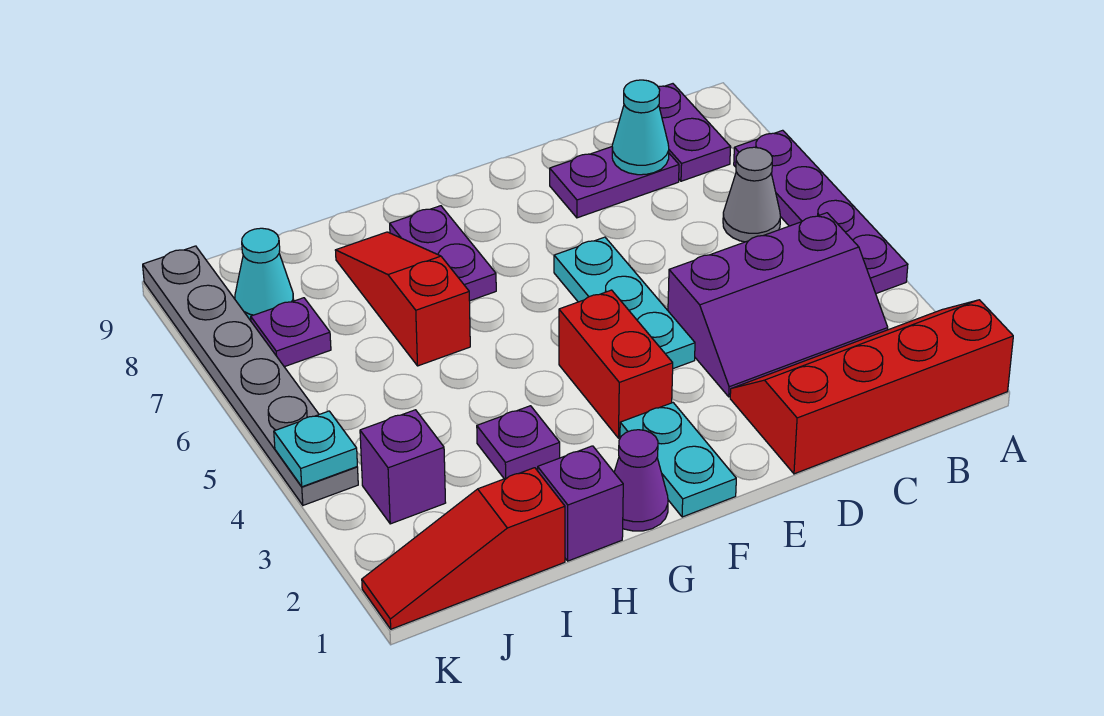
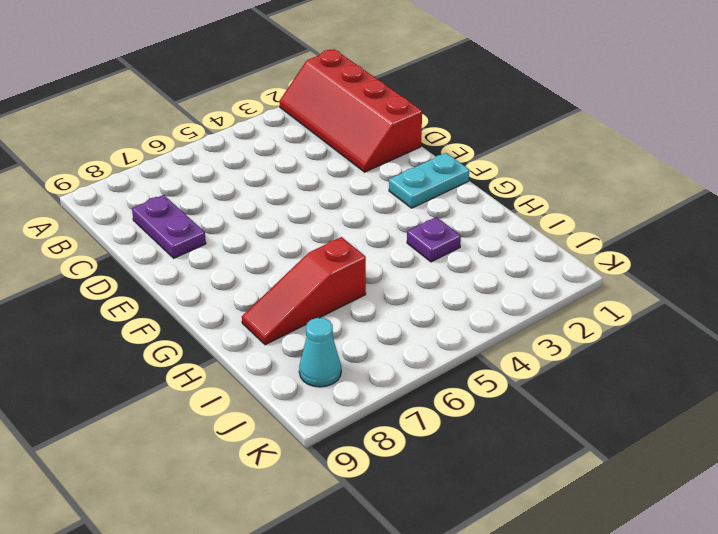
none -> purple plate A4:A7 level 1
none -> purple slope B3:D4 level 1 top 4
none -> grey cone B6 level 1

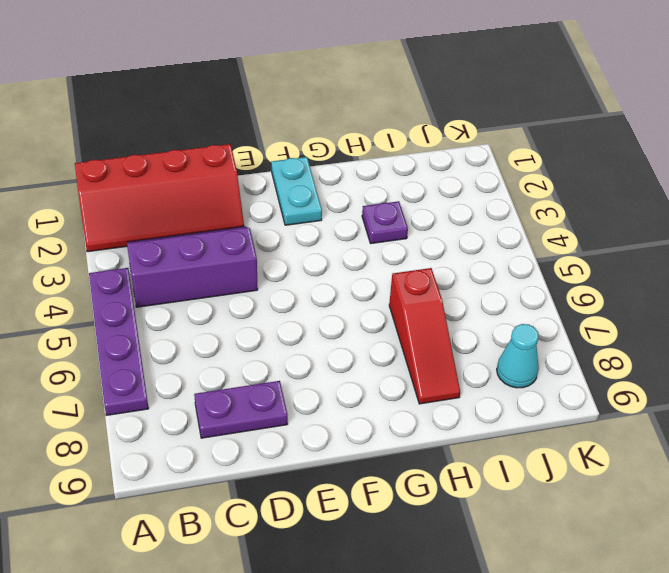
none -> grey cone B6 level 1
none -> purple plate B8:B9 level 1
none -> cyan plate E4:E6 level 1

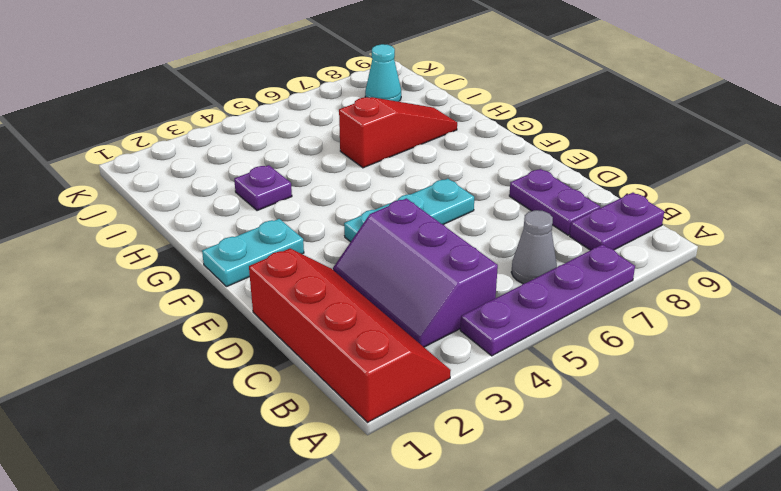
none -> red brick F3:F4 level 1
none -> purple cone G1 level 1
none -> purple plate G7:G8 level 1

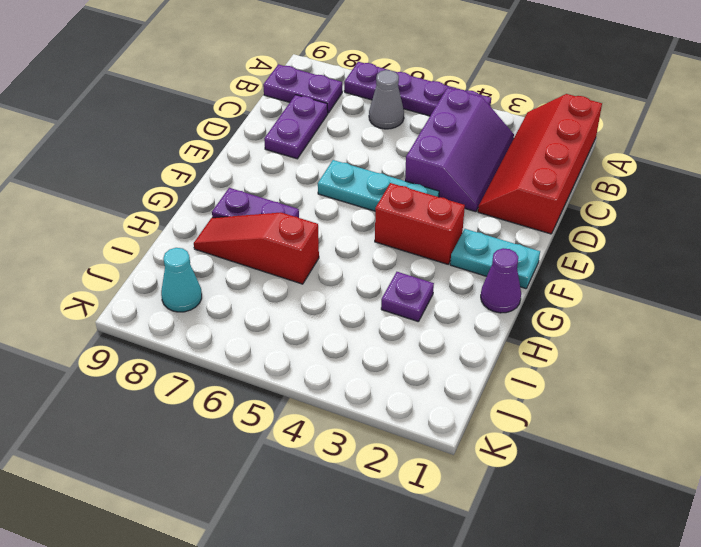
none -> purple brick H1 level 1
none -> red slope I1:K1 level 1 top I
none -> purple brick J3 level 1

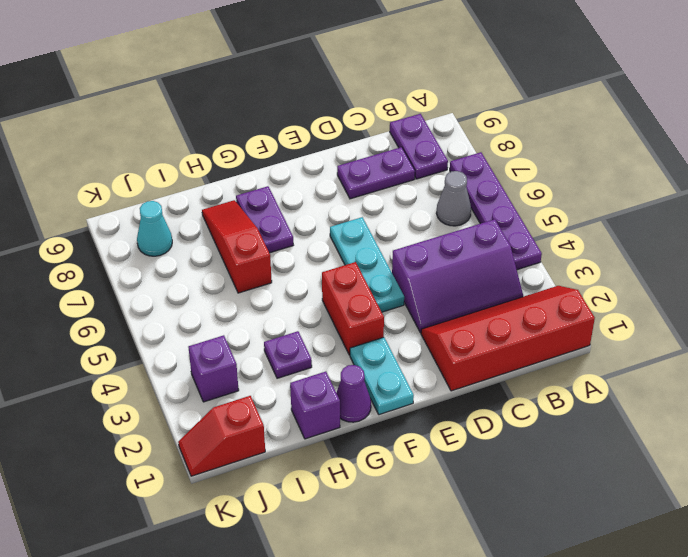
red slope J1:K1 level 1 top J -> red slope I1:K1 level 1 top I
none -> purple plate J7 level 1
none -> grey plate K4:K9 level 1
none -> cyan cone C8 level 2

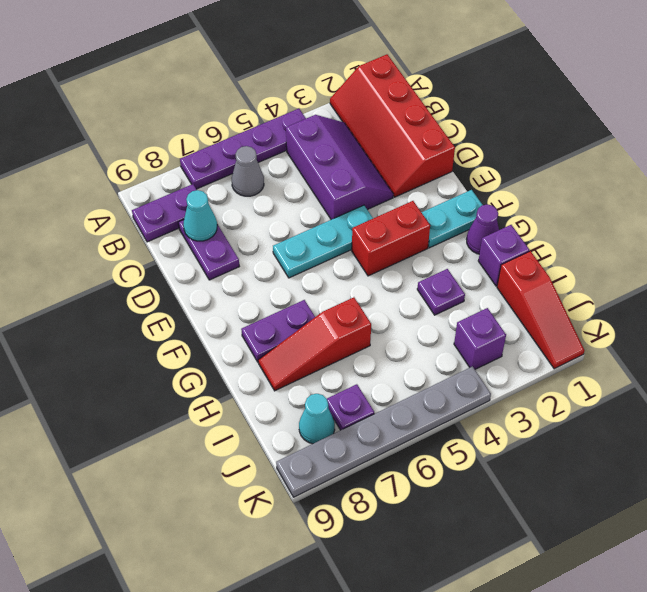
none -> cyan plate K4 level 2

